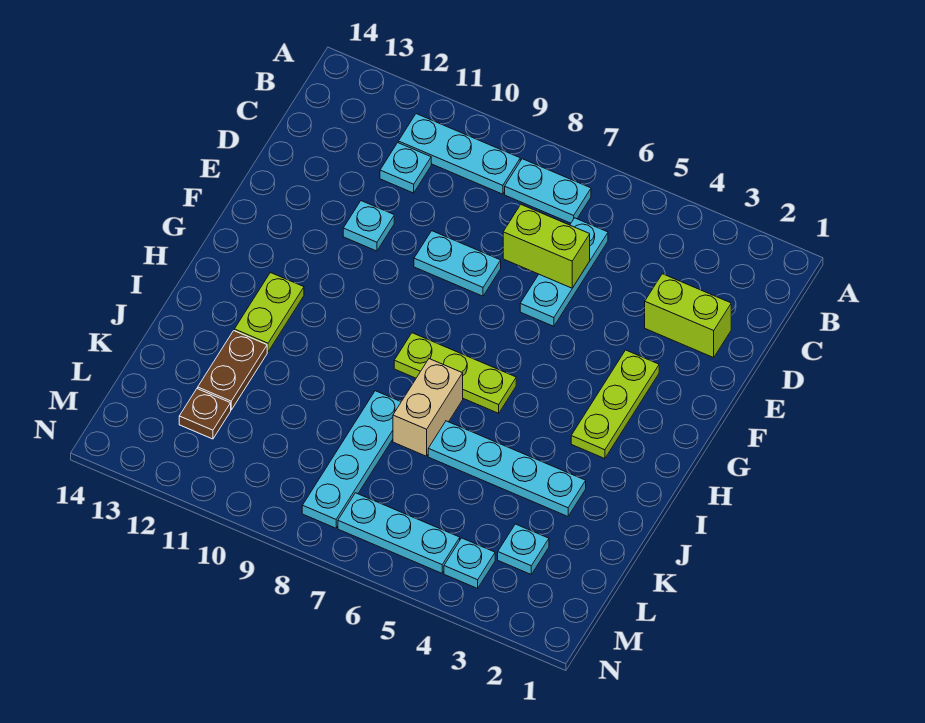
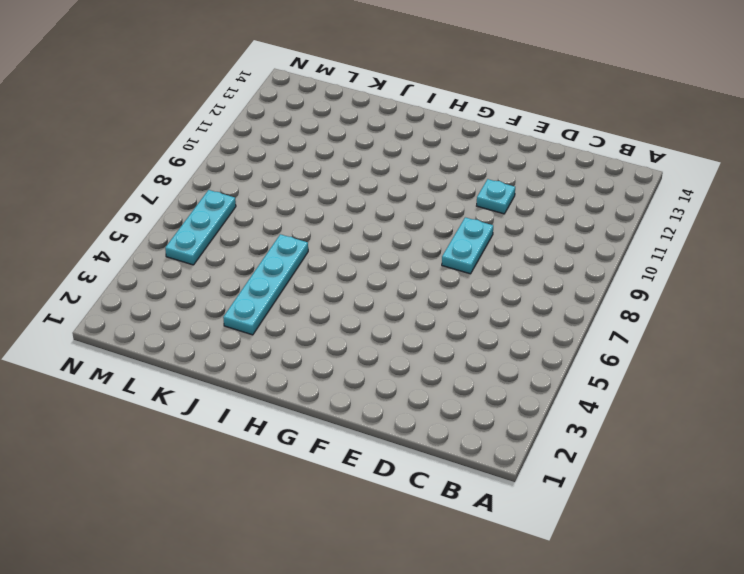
none -> cyan plate B7:B8 level 1
none -> cyan plate B9:B11 level 1
none -> cyan plate C6:E6 level 1

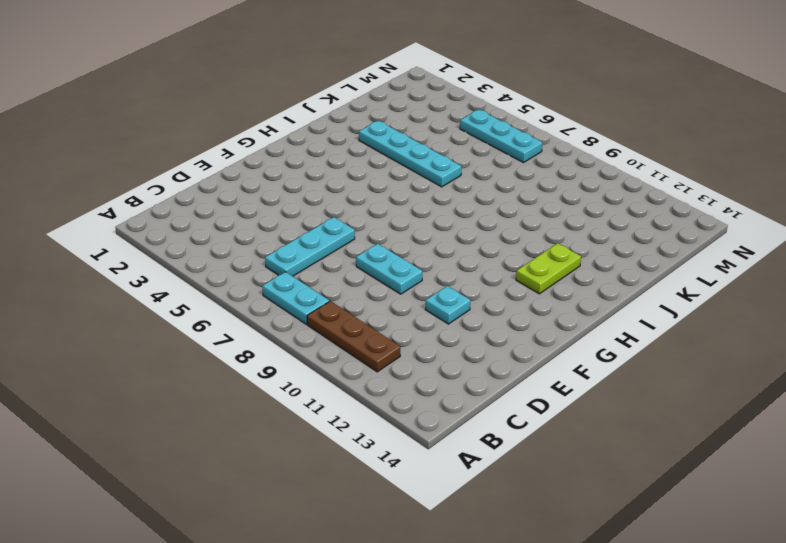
brown plate B9:B11 level 1 -> cyan plate B9:B11 level 1
none -> cyan plate C11 level 1
none -> lime brick D2:D3 level 1
none -> lime plate F3:H3 level 1

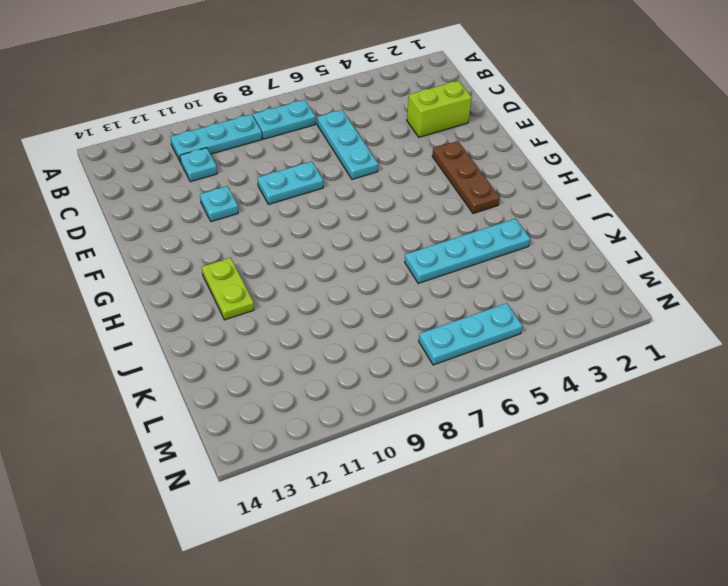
brown plate F3:H3 level 1 -> lime plate F3:H3 level 1
none -> lime plate H6:H8 level 1
none -> tan brick I7:J7 level 1
none -> cyan plate J8:M8 level 1

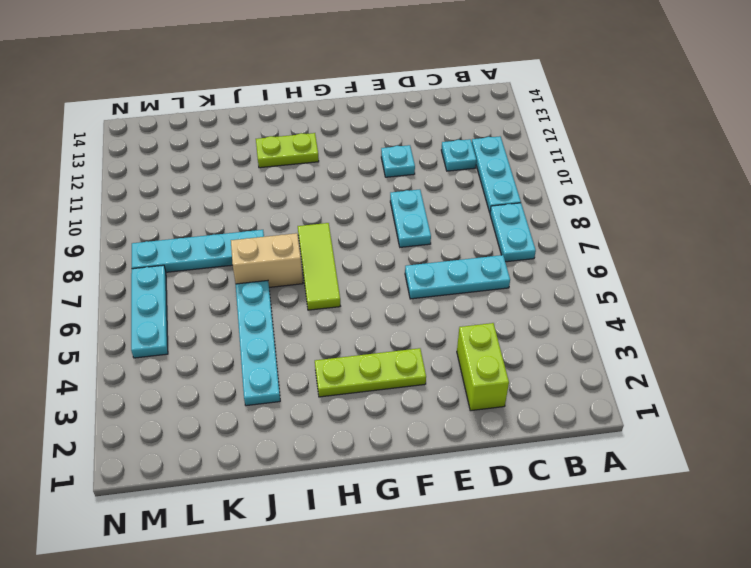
lime tile H6:H8 level 1 -> lime plate H6:H8 level 1
none -> brown plate J12:K12 level 1
none -> cyan plate L3 level 1
none -> brown plate L12 level 1

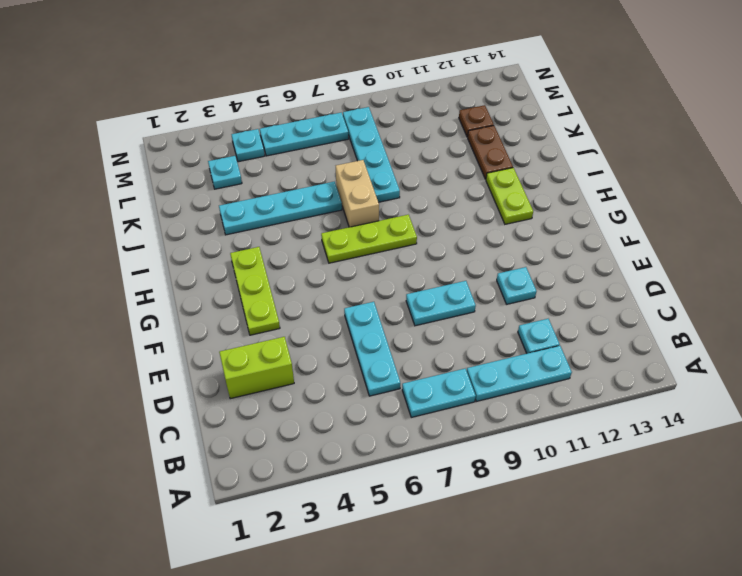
none -> lime brick D6:D7 level 2

